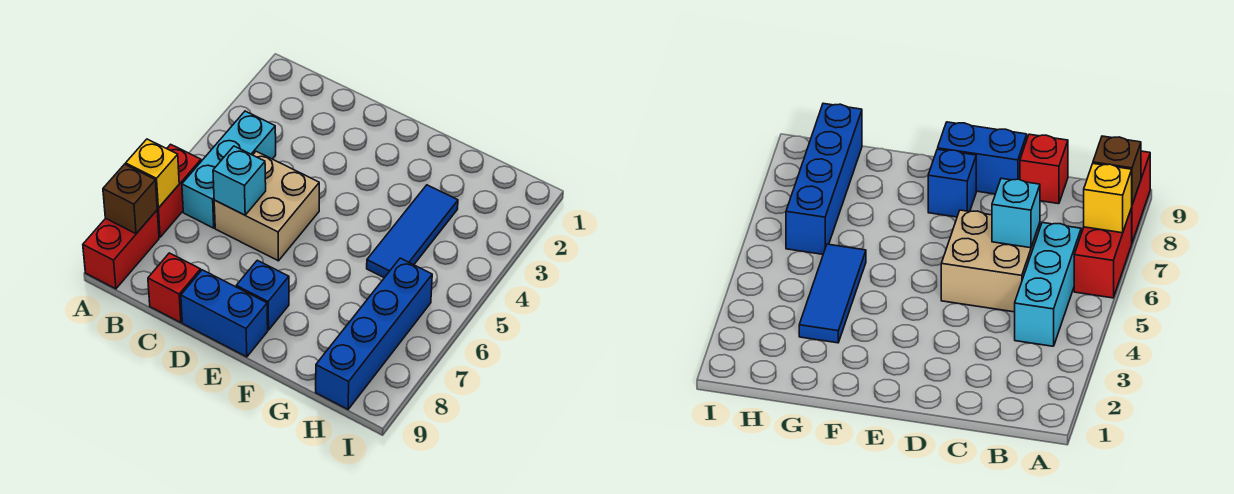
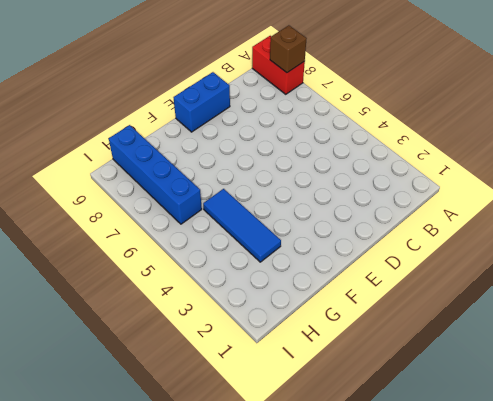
none -> red brick A6:A7 level 1
none -> cyan brick B4:B6 level 1
none -> tan brick C5:D6 level 1

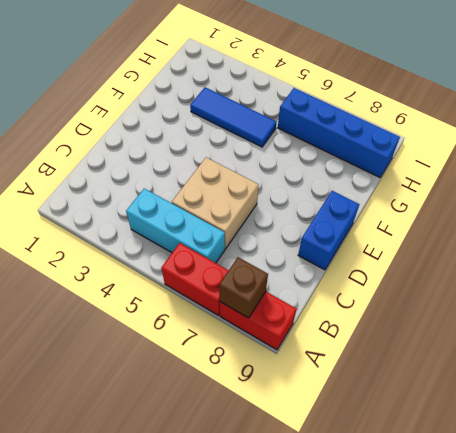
none -> red brick C9 level 1
none -> blue brick E8 level 1
none -> yellow brick A7 level 2

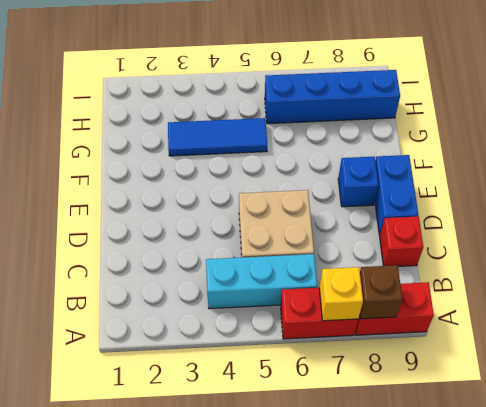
none -> cyan brick C6 level 2

